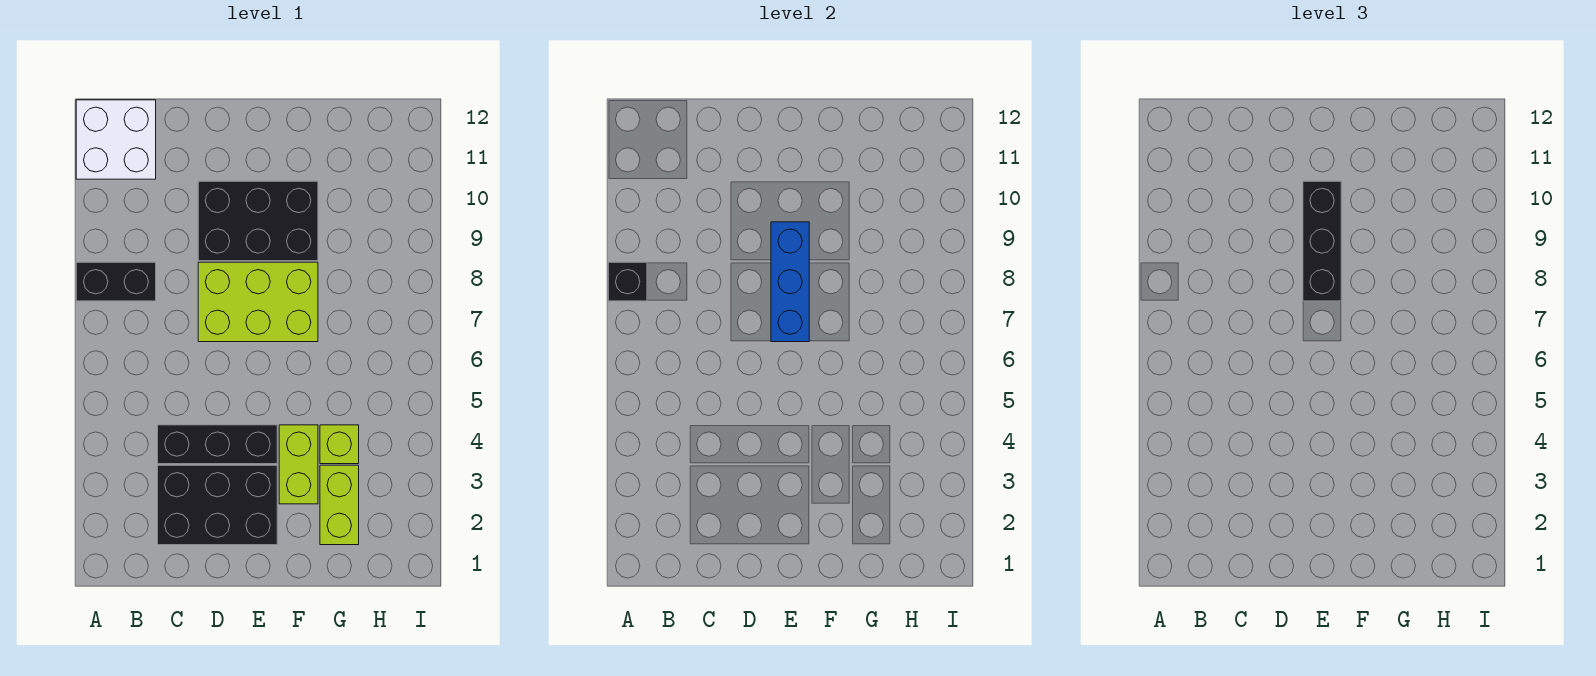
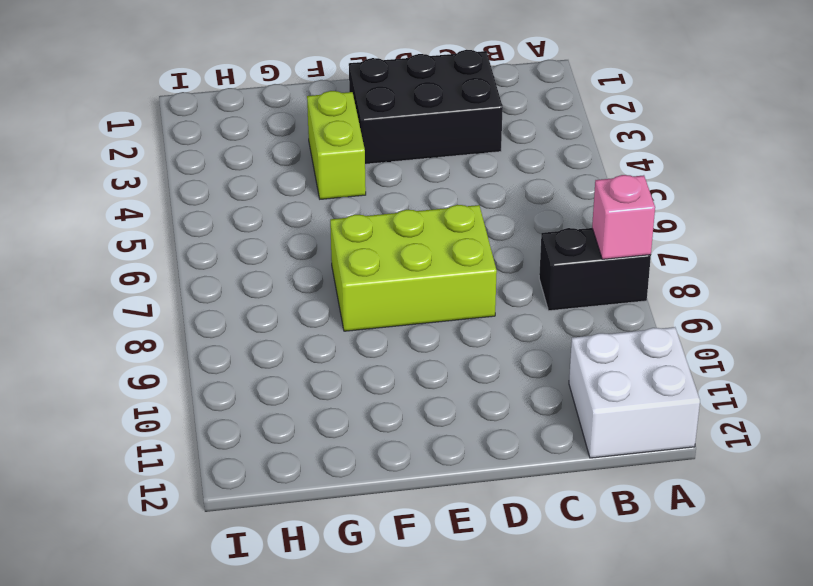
pink brick A8 level 2 -> black brick A8 level 2
none -> black brick C4:E4 level 1
none -> black brick D9:F10 level 1
none -> lime brick G2:G3 level 1

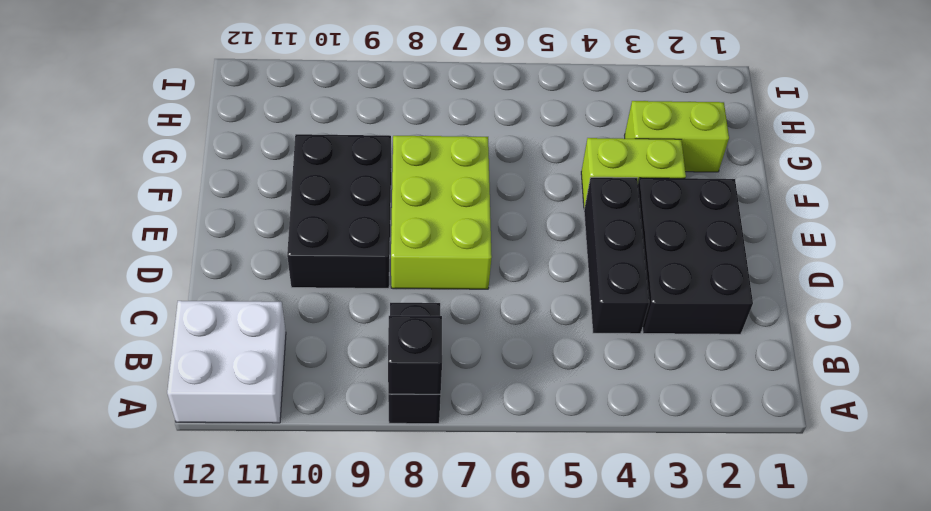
none -> lime brick G4 level 1
none -> blue brick E7:E9 level 2
none -> black brick E8:E10 level 3

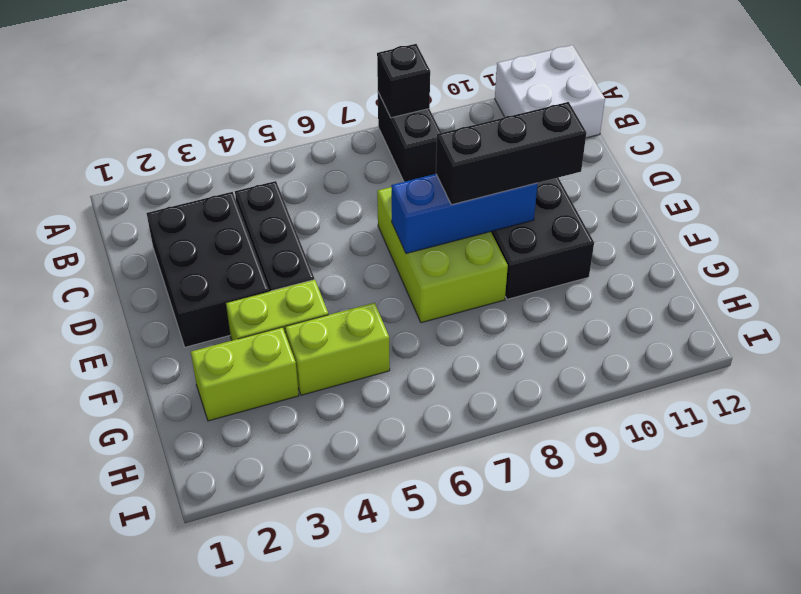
lime brick G4:G5 level 1 -> lime brick G4 level 1

